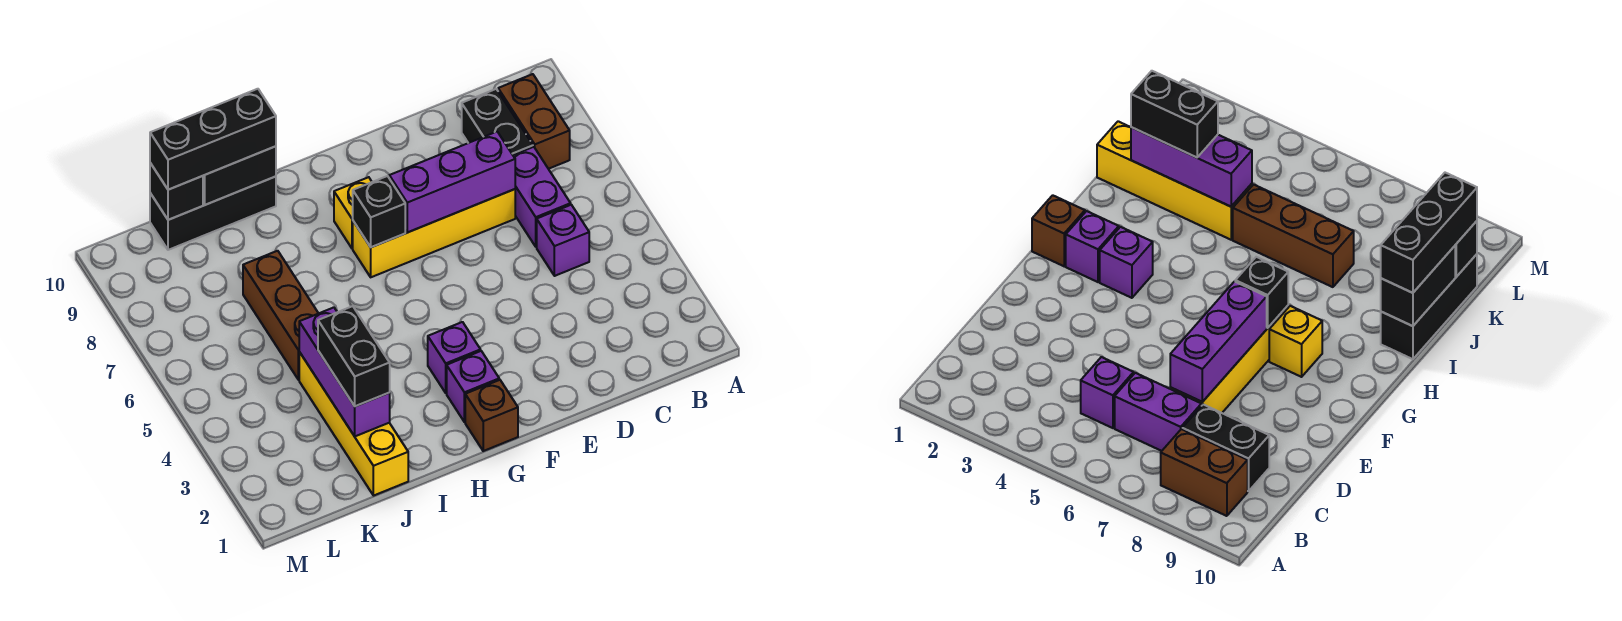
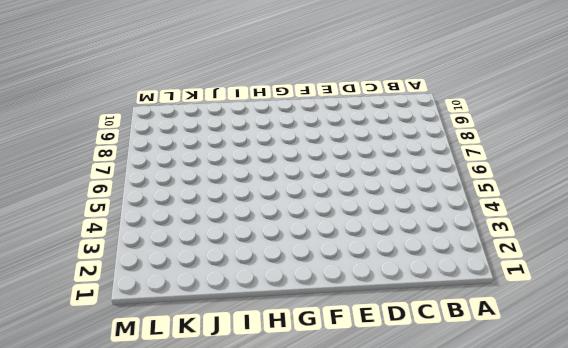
none -> brown brick B8:B9 level 1
none -> purple brick C5 level 1
none -> purple brick C6:C7 level 1

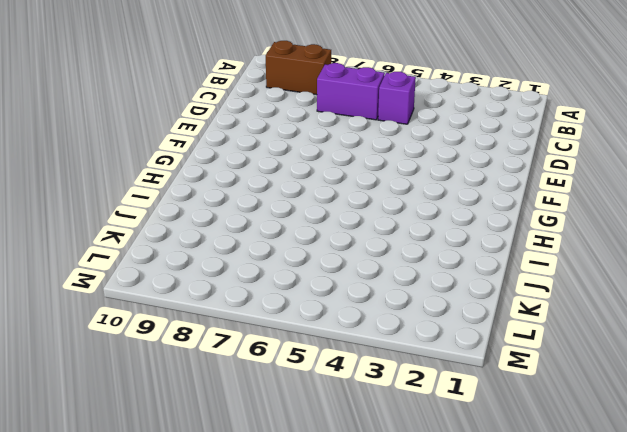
none -> black brick C8:C9 level 1
none -> yellow brick D7:G7 level 1
none -> brown brick G1 level 1

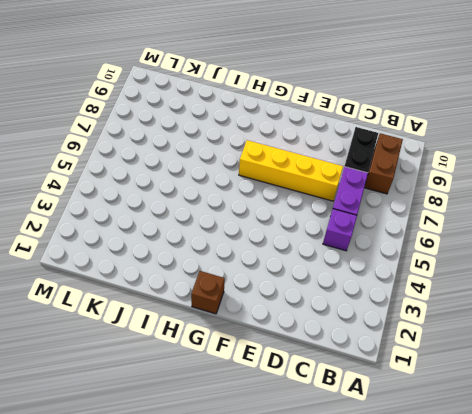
none -> purple brick G2 level 1
none -> purple brick G3 level 1
none -> yellow brick G8 level 1

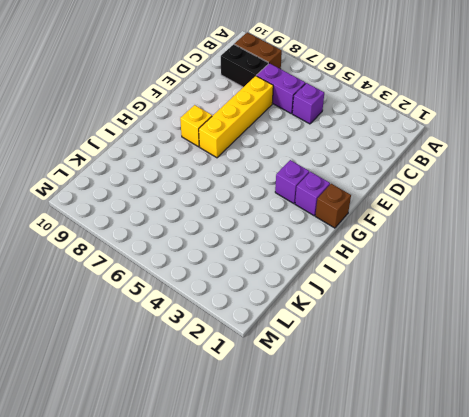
none -> black brick I10:K10 level 1
none -> yellow brick J1:J4 level 1
none -> brown brick J5:J7 level 1

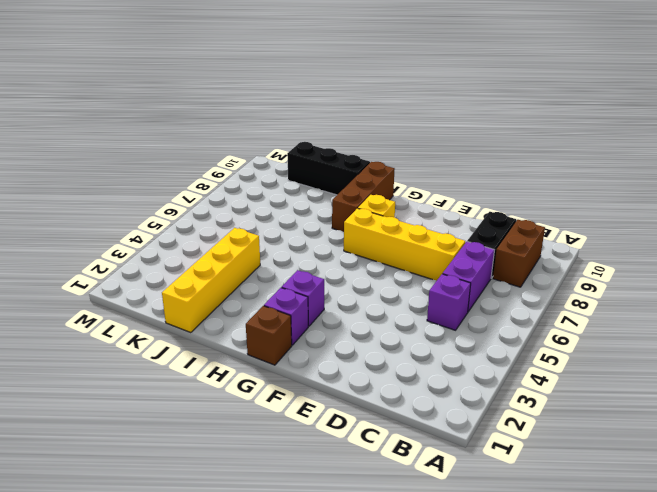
brown brick H8:H10 level 1 -> brown brick J5:J7 level 1
none -> purple brick D7:F7 level 2
none -> black brick G7 level 2
none -> black brick I10:J10 level 2

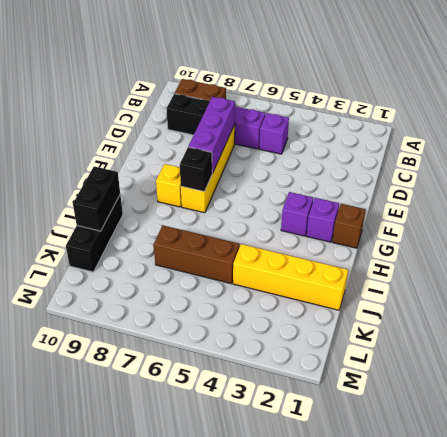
none -> purple brick J2:J4 level 2
none -> black brick K10 level 2
none -> black brick I10:K10 level 3

